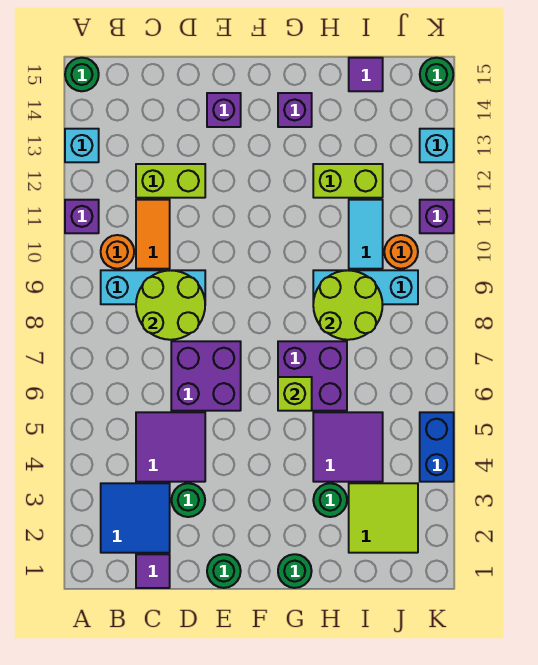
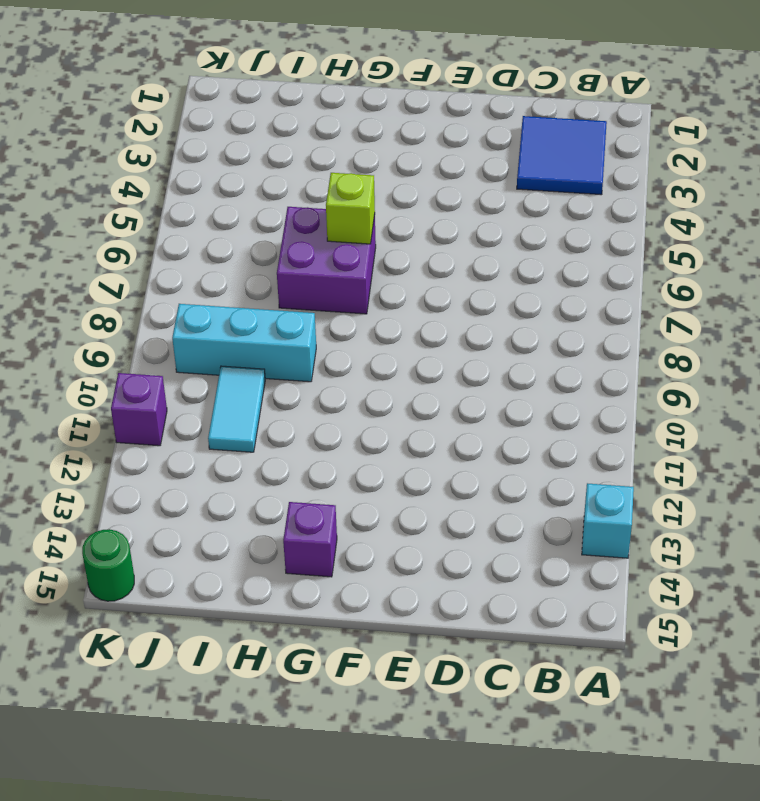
none -> purple brick A11 level 1
none -> green round brick A15 level 1
none -> cyan brick B9:D9 level 1
none -> orange round brick B10 level 1

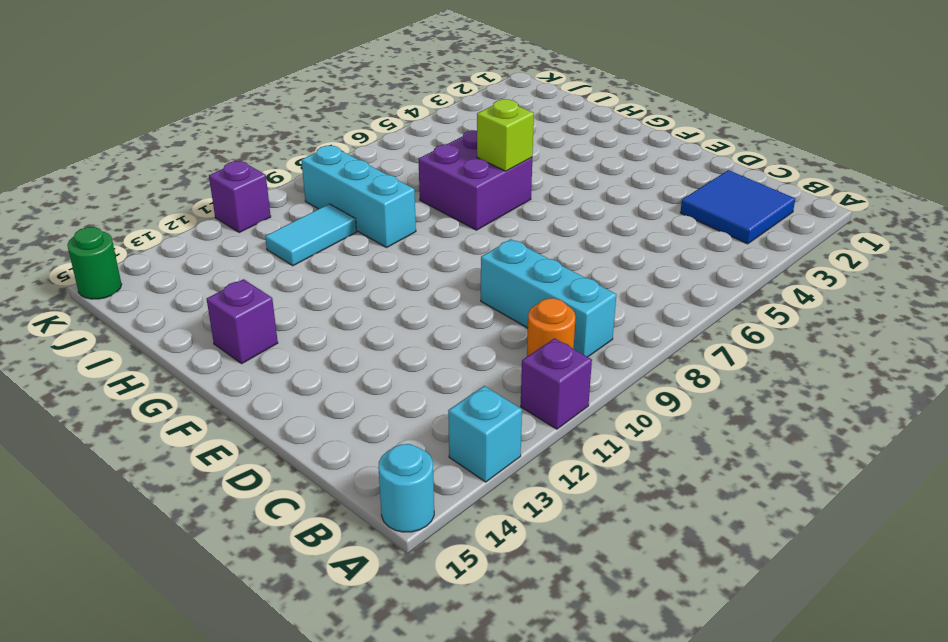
cyan round brick A15 level 1 -> green round brick A15 level 1
none -> purple tile C1 level 1
none -> purple tile C4:D5 level 1
none -> orange tile C10:C11 level 1
none -> lime brick C12:D12 level 1

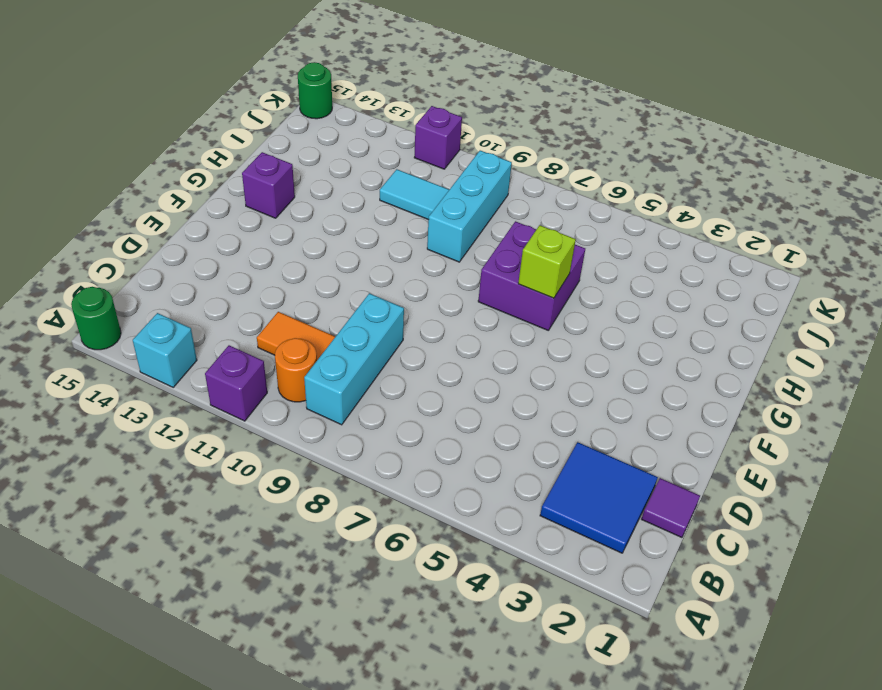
none -> purple tile C4:D5 level 1
none -> lime brick C12:D12 level 1
none -> green round brick D3 level 1
none -> purple brick D6:E7 level 1

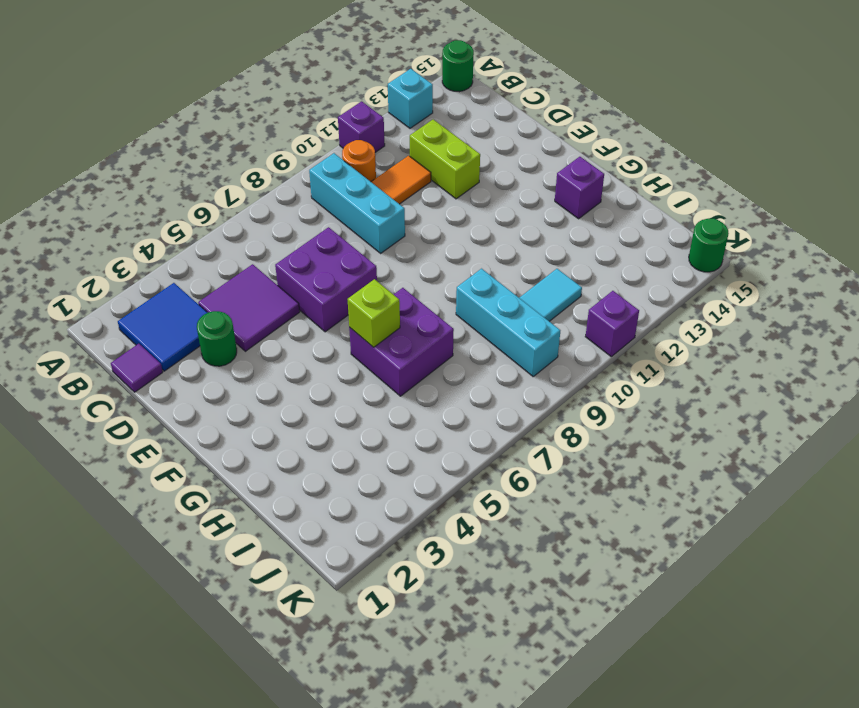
none -> green round brick E1 level 1
none -> purple brick E14 level 1
none -> green round brick G1 level 1
none -> green round brick H3 level 1

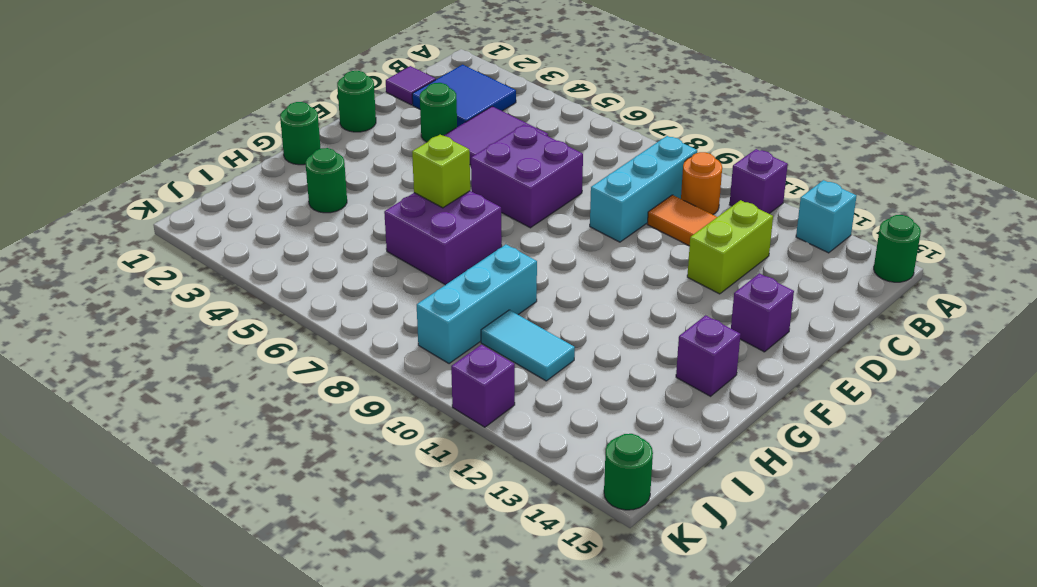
none -> purple tile H4:I5 level 1
none -> lime brick H12:I12 level 1
none -> lime tile I2:J3 level 1
none -> purple tile I15 level 1

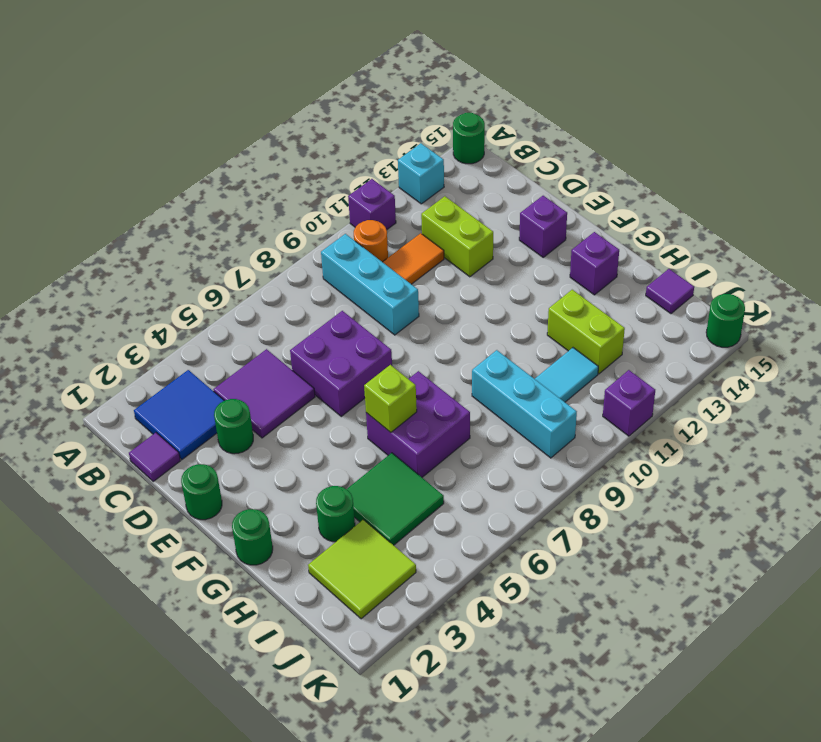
green tile H4:I5 level 1 -> purple tile H4:I5 level 1
none -> orange round brick J10 level 1
none -> blue brick K4:K5 level 1
none -> cyan brick K13 level 1
none -> lime round brick C8:D9 level 2

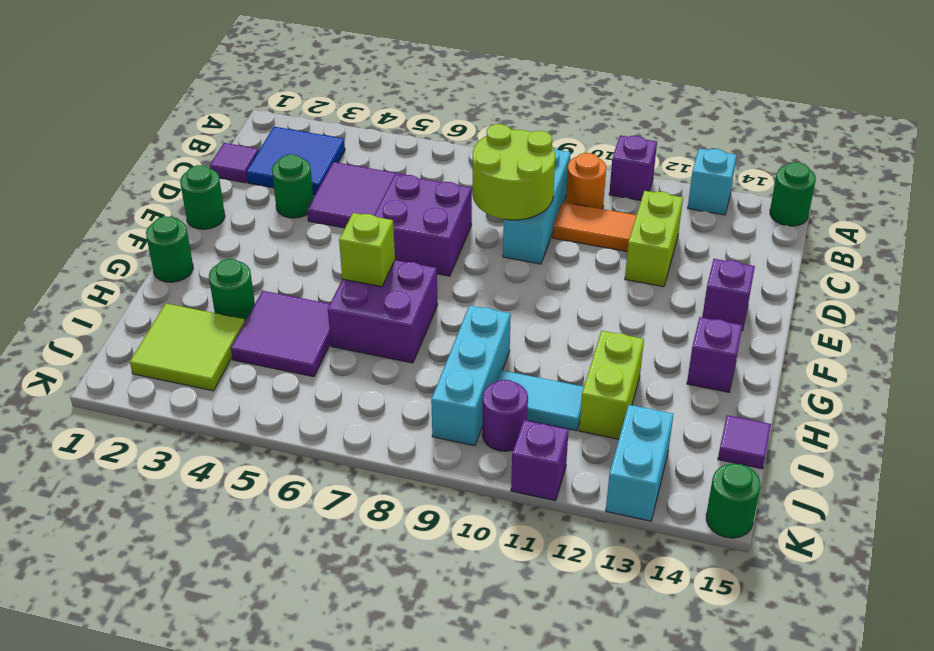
purple round brick J10 level 1 -> orange round brick J10 level 1
cyan brick J13:K13 level 1 -> cyan brick K13 level 1
none -> blue brick K4:K5 level 1
none -> lime round brick H8:I9 level 2

